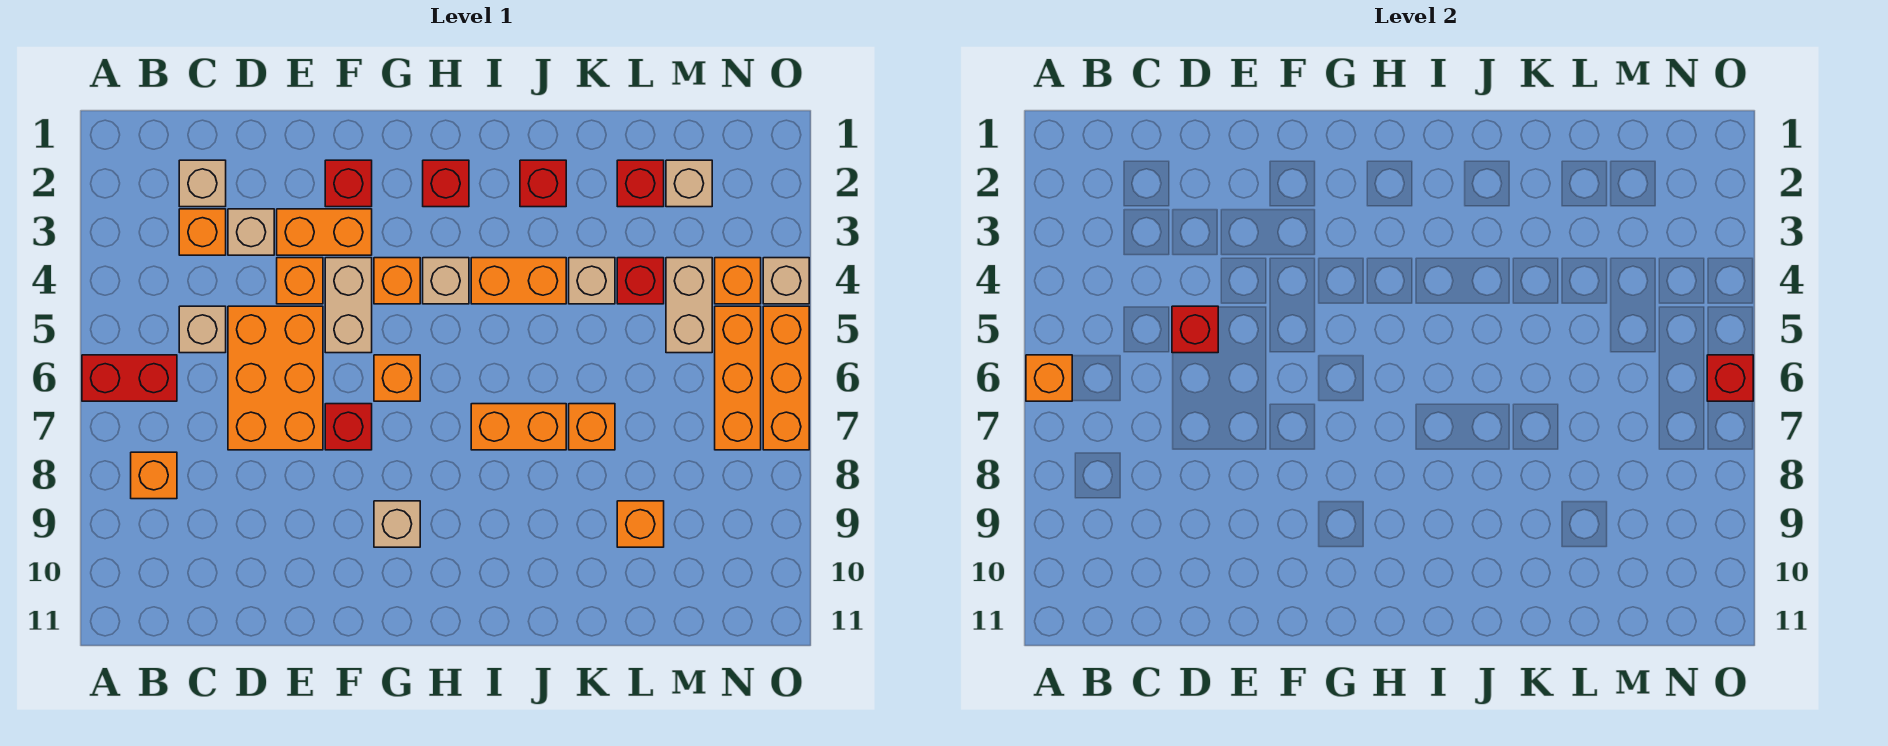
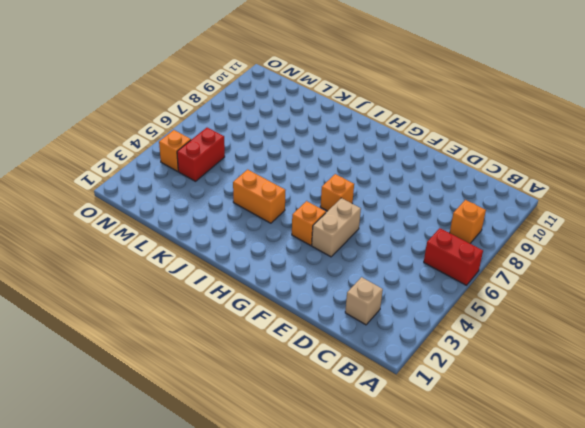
red brick M4:M5 level 1 -> tan brick M4:M5 level 1
none -> orange brick C3 level 1
none -> tan brick C5 level 1
none -> tan brick D3 level 1
none -> orange brick D5:E7 level 1

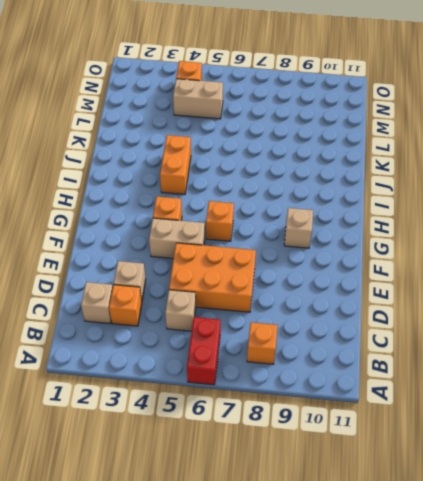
none -> orange brick E3:F3 level 1
none -> orange brick E4 level 1
none -> red brick F2 level 1
none -> red brick F7 level 1

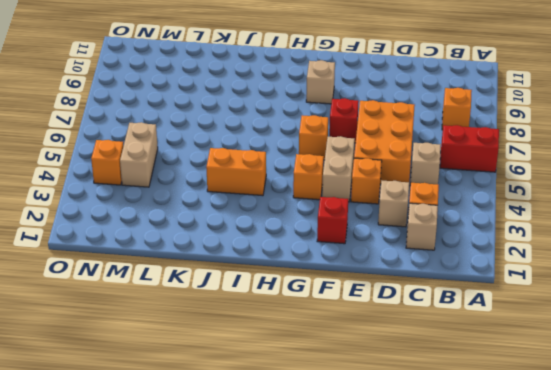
none -> orange brick E3:F3 level 1
none -> red brick H2 level 1
none -> tan brick H4 level 1
none -> orange brick I7:J7 level 1

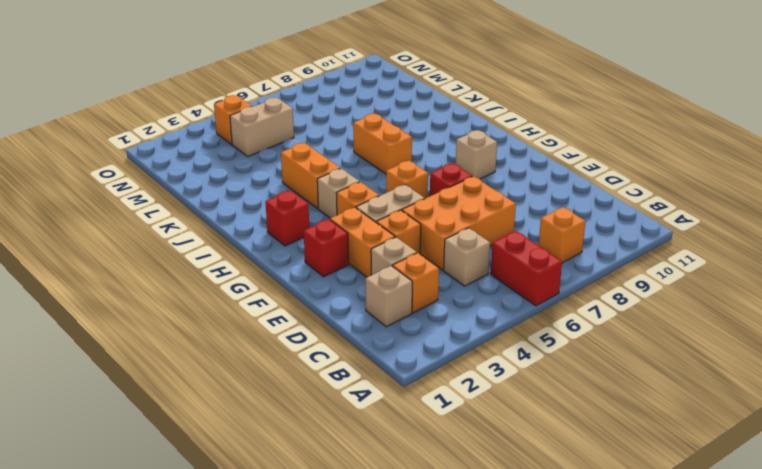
none -> red brick J2 level 1
none -> tan brick K4 level 1
none -> orange brick K7 level 1
none -> red brick L2 level 1

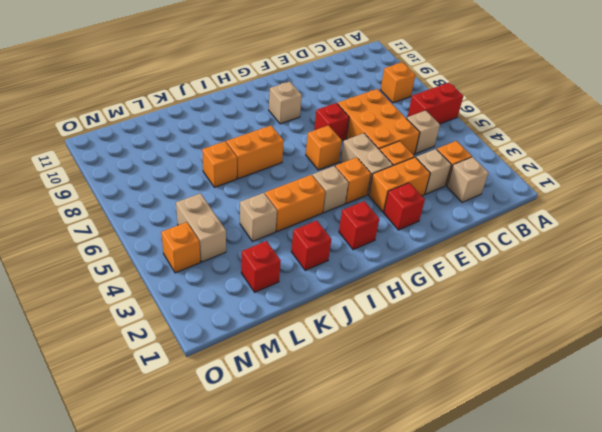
none -> red brick L4 level 1
none -> orange brick L9 level 1
none -> tan brick M2 level 1
none -> orange brick N5:N7 level 1

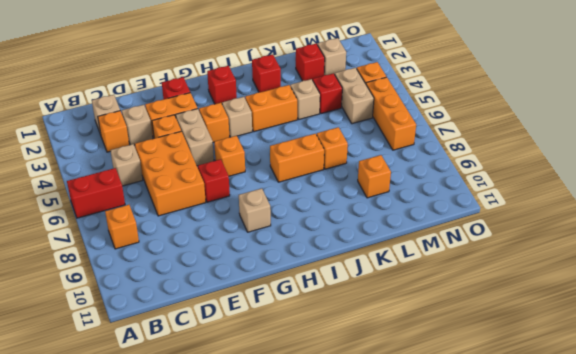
none -> tan brick O4 level 1
none -> orange brick O5:O7 level 1
none -> orange brick A6 level 2
none -> red brick D5 level 2

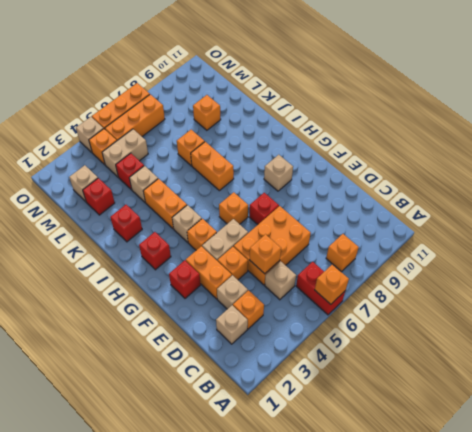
orange brick D5 level 2 -> red brick D5 level 2
none -> red brick O6 level 2

